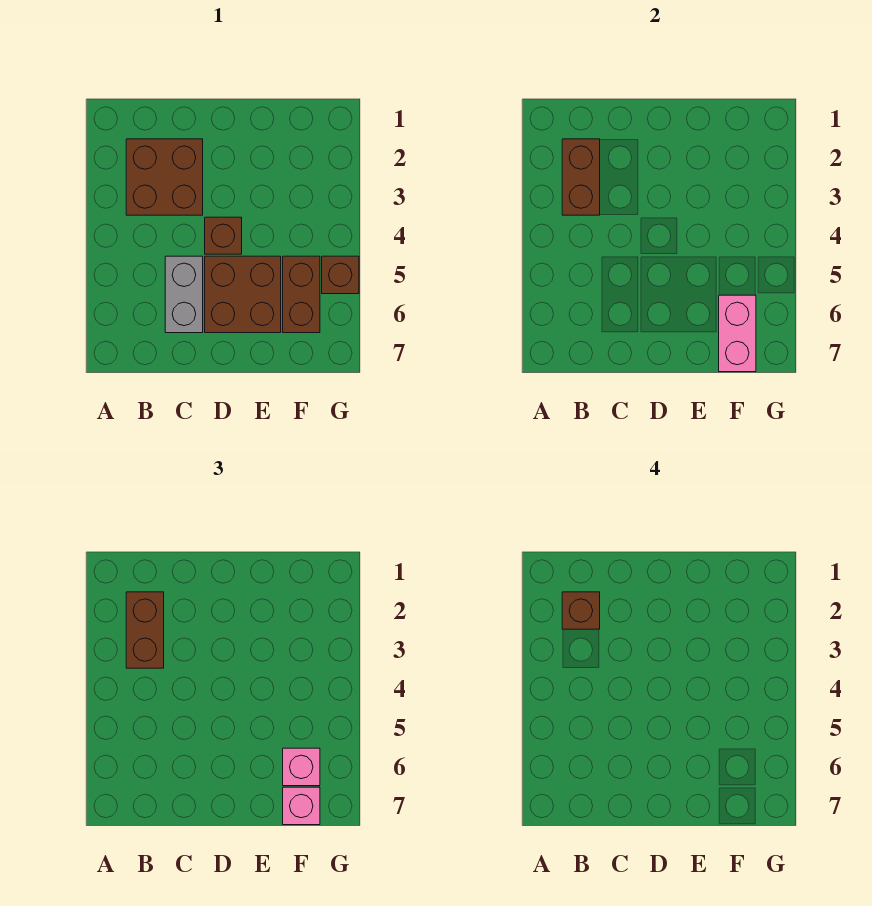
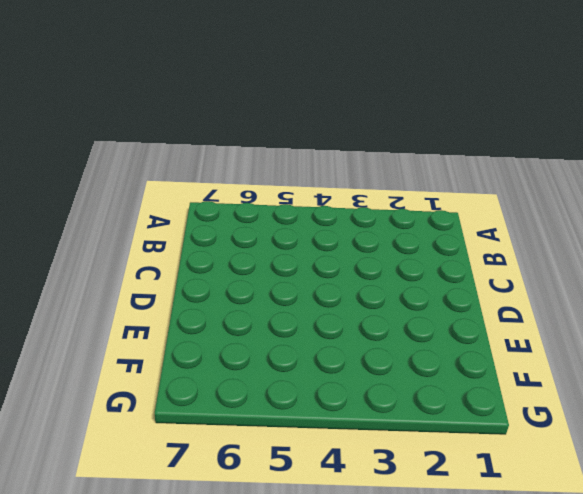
none -> brown brick B2:C3 level 1
none -> grey brick C5:C6 level 1
none -> brown brick D4 level 1

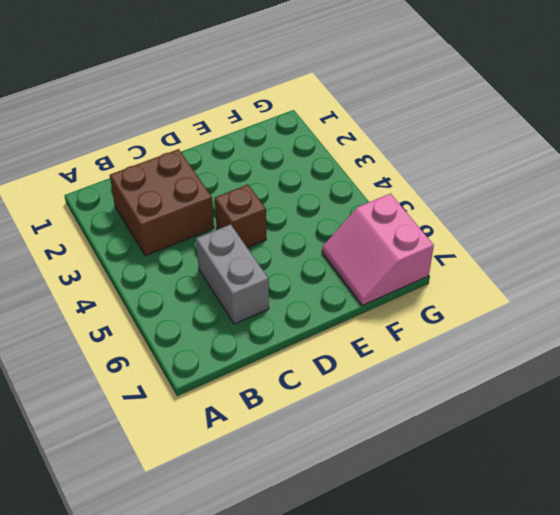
pink slope F6:G7 level 1 top G -> brown brick F5:F6 level 1
none -> brown brick D5:E6 level 1
none -> brown brick G5 level 1
none -> brown brick B2:B3 level 2

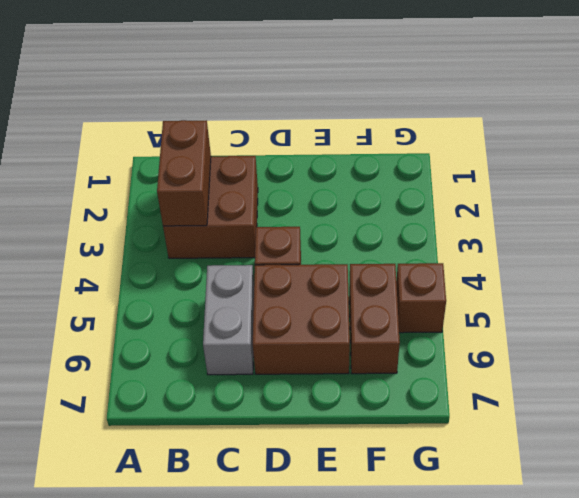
none -> pink brick F6:F7 level 2
none -> brown brick B2:B3 level 3
none -> pink brick F6 level 3

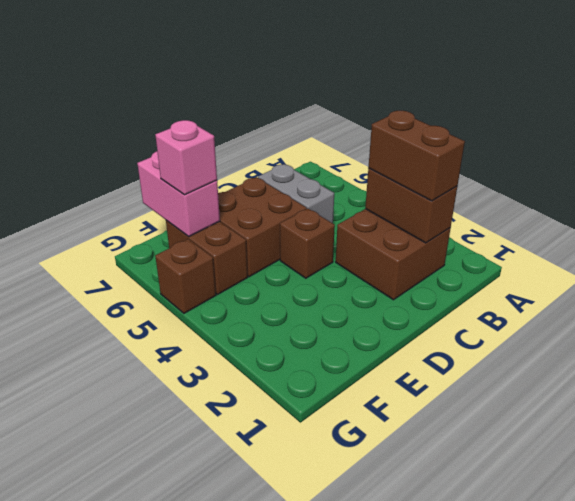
none -> pink brick F7 level 3
none -> brown brick B2 level 4

